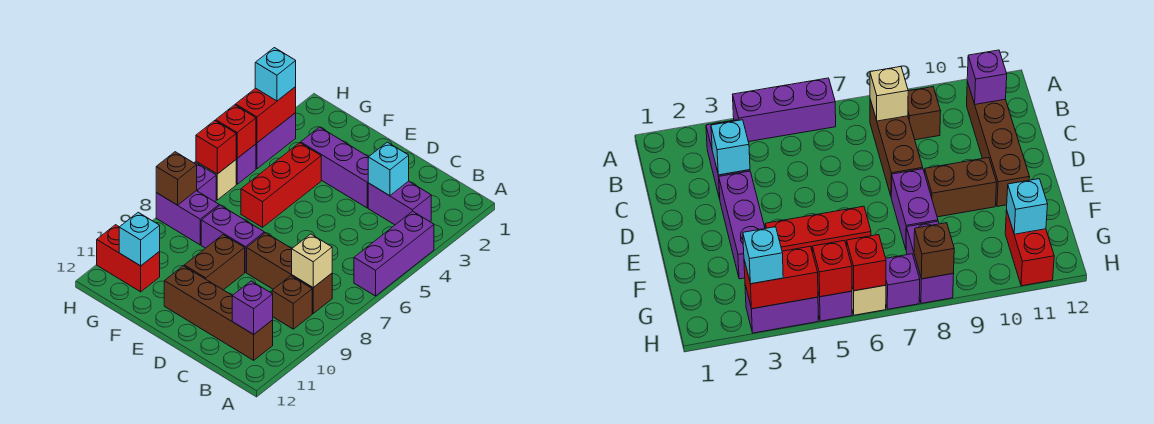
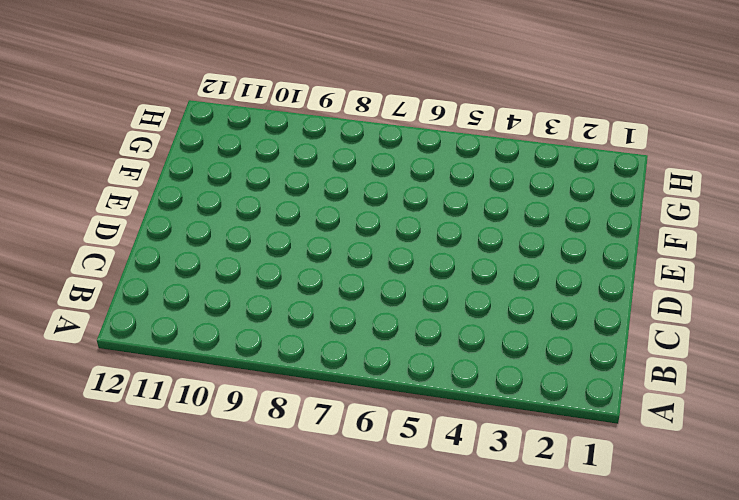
none -> purple brick A4:A6 level 1
none -> purple brick B3:C3 level 1
none -> brown brick B8:D8 level 1

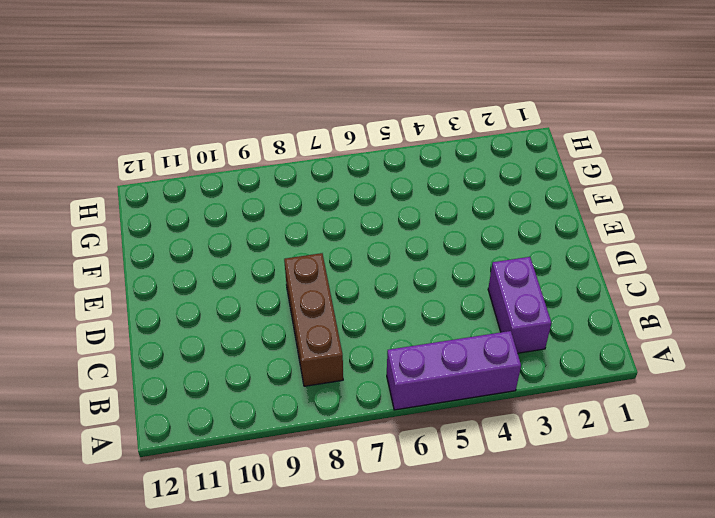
none -> brown brick B9 level 1
none -> brown brick B11:E11 level 1
none -> purple brick D3:F3 level 1

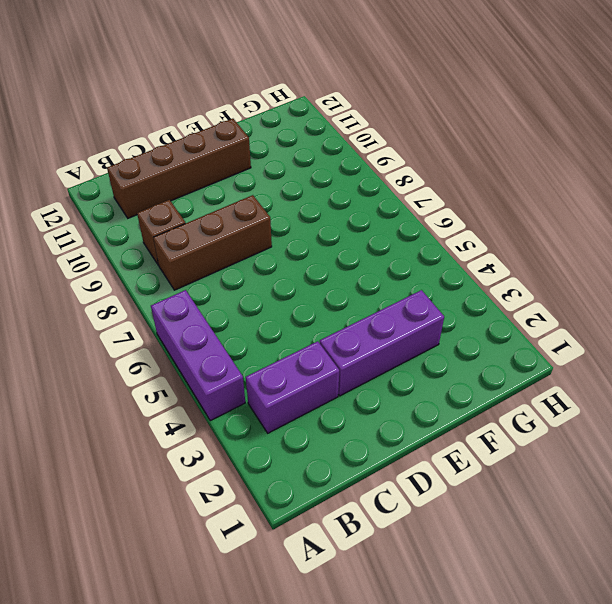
none -> purple brick E8:F8 level 1
none -> brown brick E9:E10 level 1
none -> red brick F4:F6 level 1

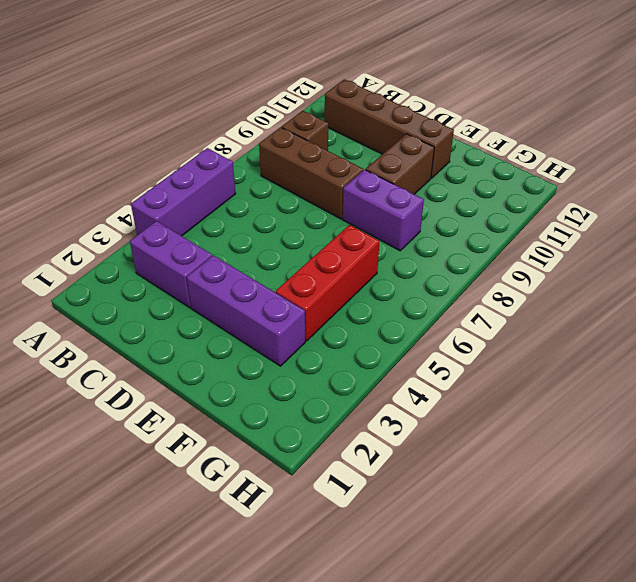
none -> purple brick G8:H8 level 1
none -> red brick G11:H11 level 1
none -> purple brick H3:H4 level 1

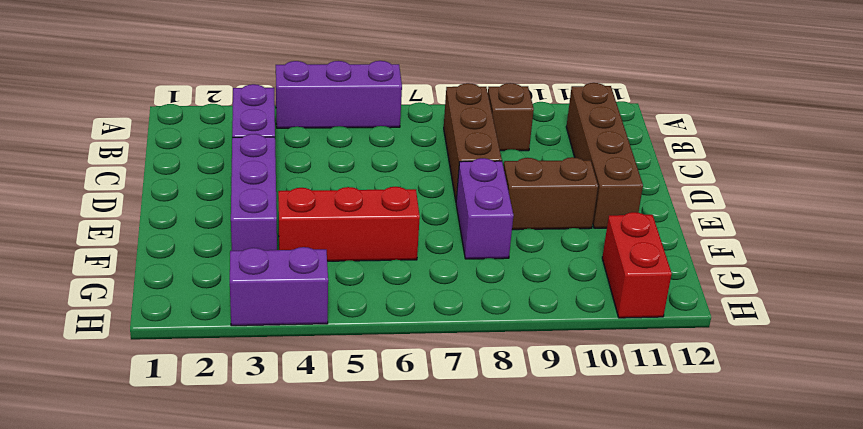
none -> purple brick G8:H8 level 1
none -> purple brick H5 level 1
none -> tan brick H6 level 1

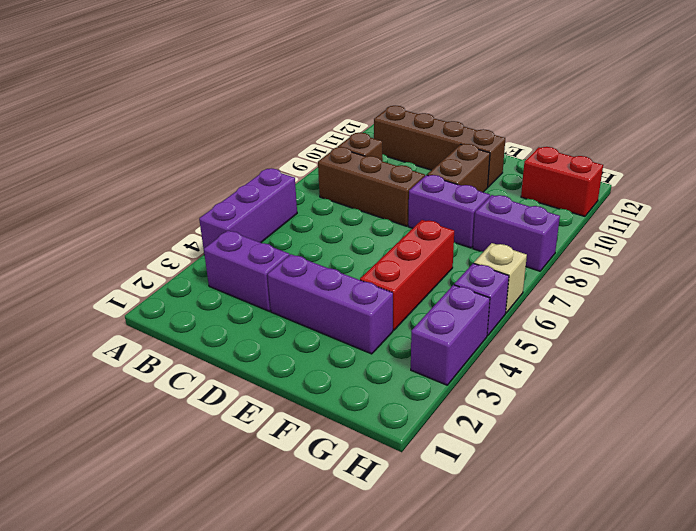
none -> purple brick H7 level 1
none -> tan brick B8 level 2
none -> purple brick B11 level 2

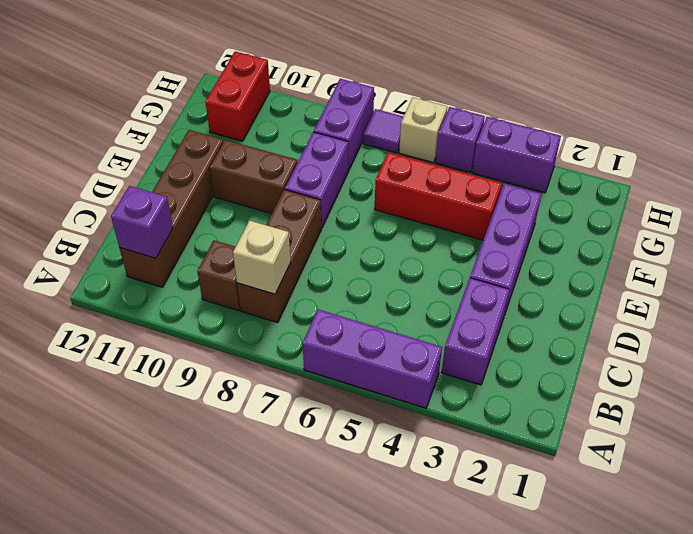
purple tile H7 level 1 -> purple brick H7 level 1
none -> cyan brick C3 level 2
none -> cyan brick G11 level 2
none -> red brick H3:H4 level 2

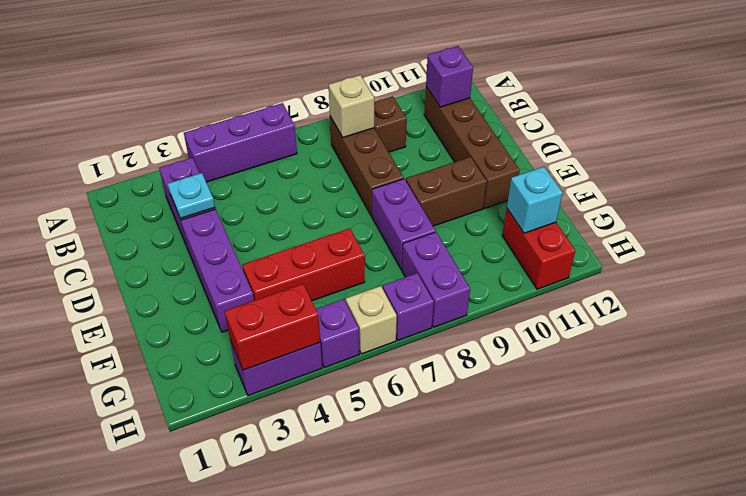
cyan plate C3 level 2 -> cyan brick C3 level 2
none -> red brick H5 level 2
none -> red brick H6 level 2
none -> brown brick H8 level 2

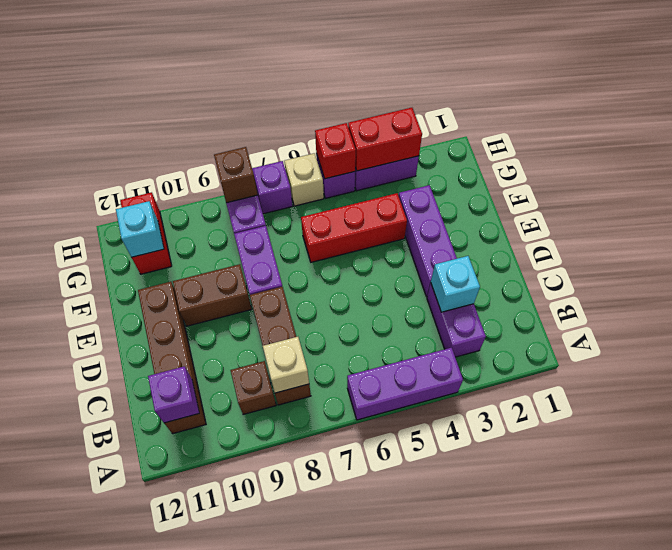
none -> red brick H6 level 2
none -> cyan brick H3 level 3

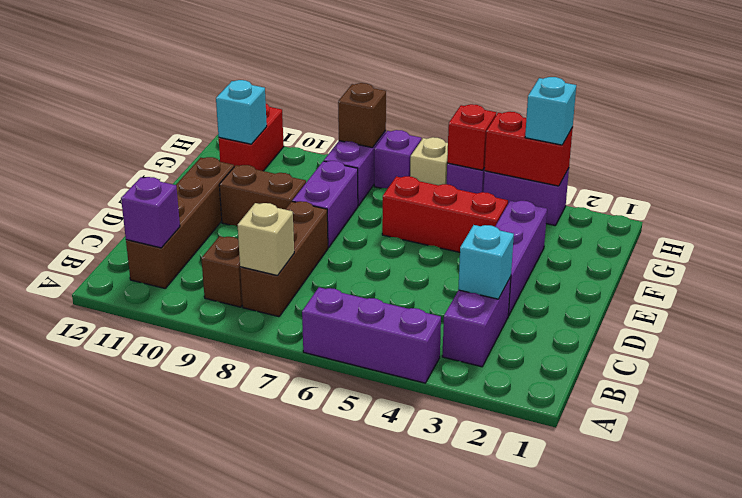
none -> red brick H6 level 2

